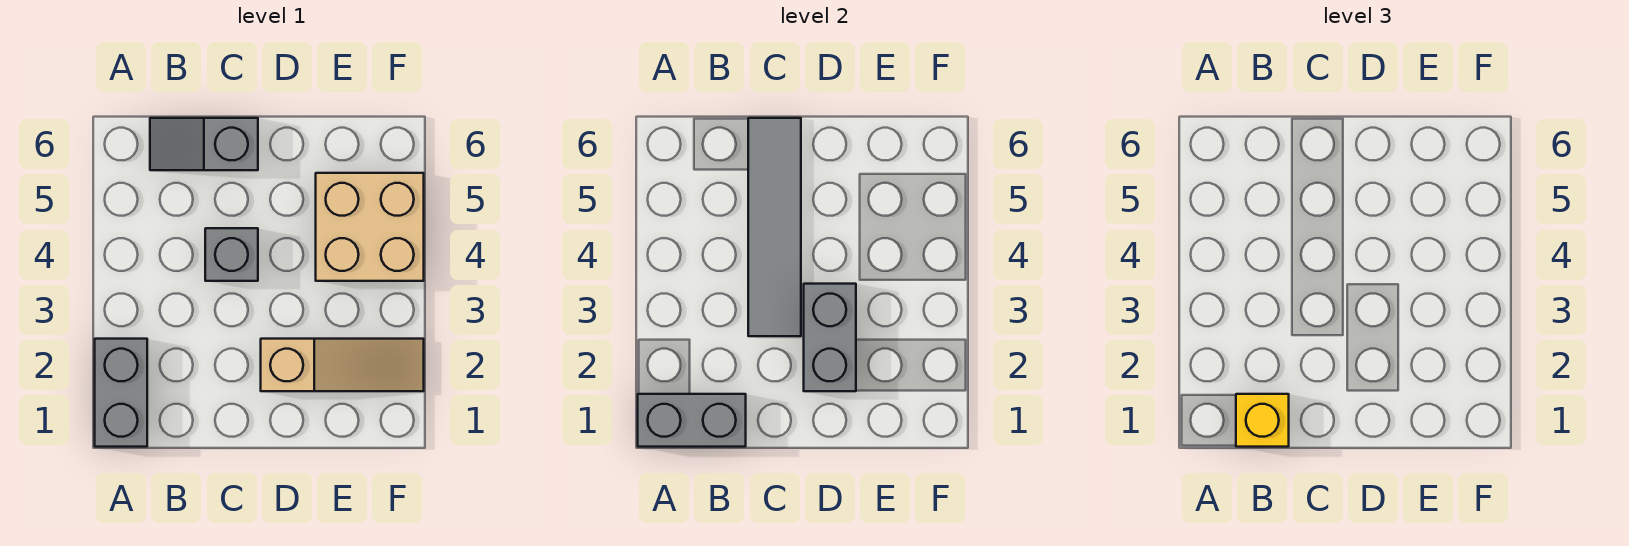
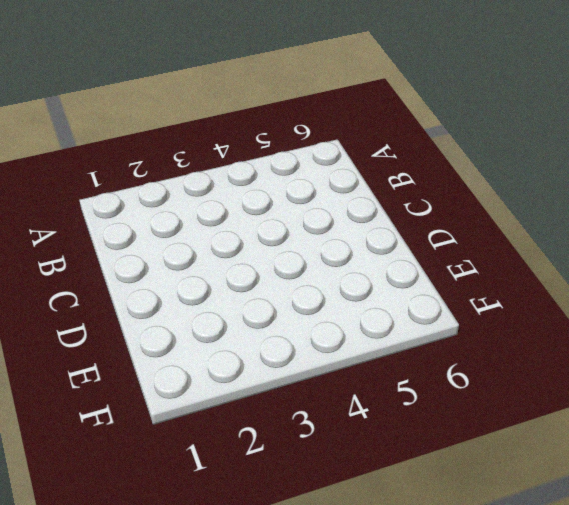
none -> grey brick A1:A2 level 1
none -> grey slope B6:C6 level 1 top C

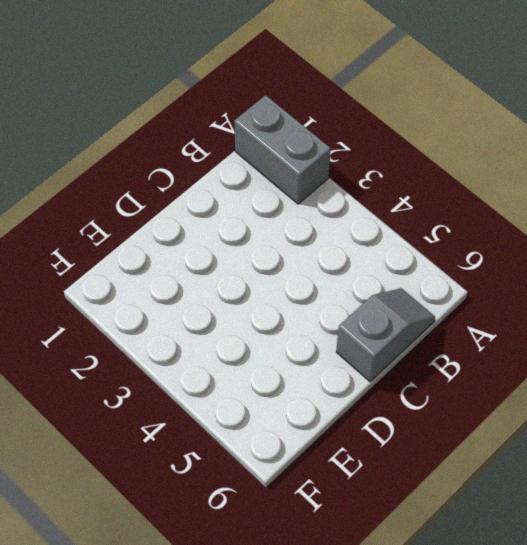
none -> grey brick C4 level 1
none -> tan slope D2:F2 level 1 top D

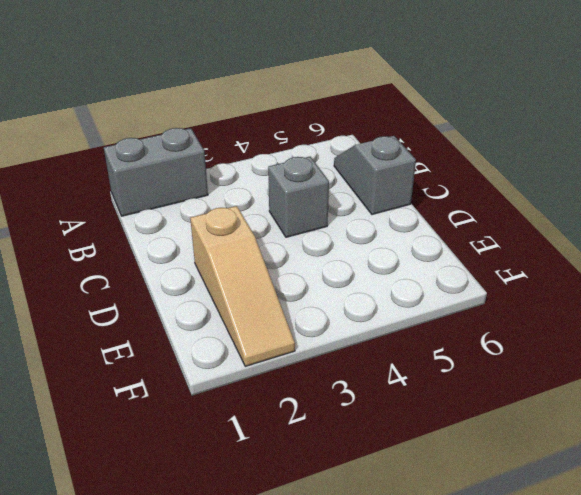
none -> tan brick E4:F5 level 1
none -> grey brick A1:B1 level 2

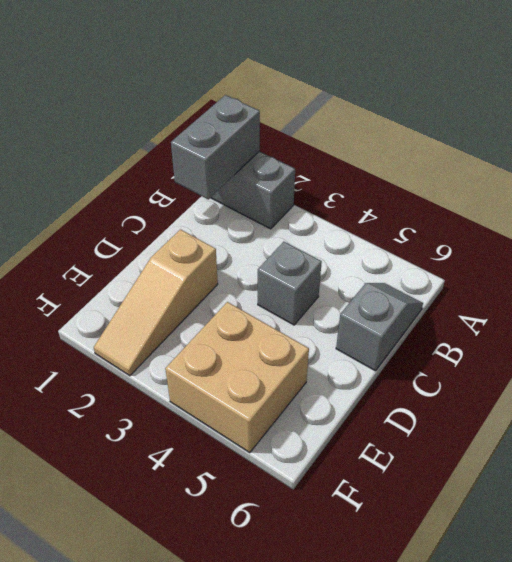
none -> grey tile C3:C6 level 2
none -> grey brick D2:D3 level 2

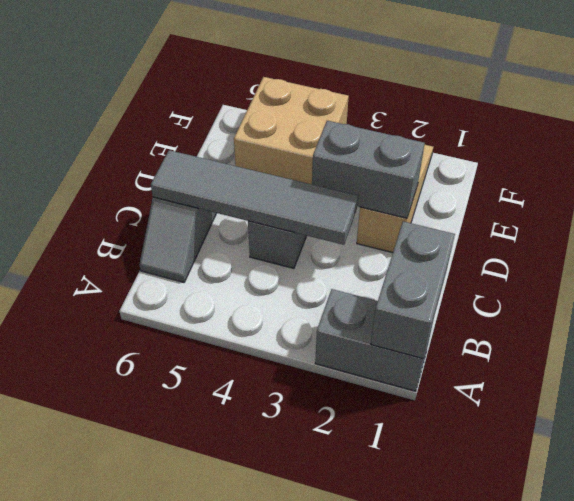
none -> yellow brick B1 level 3

